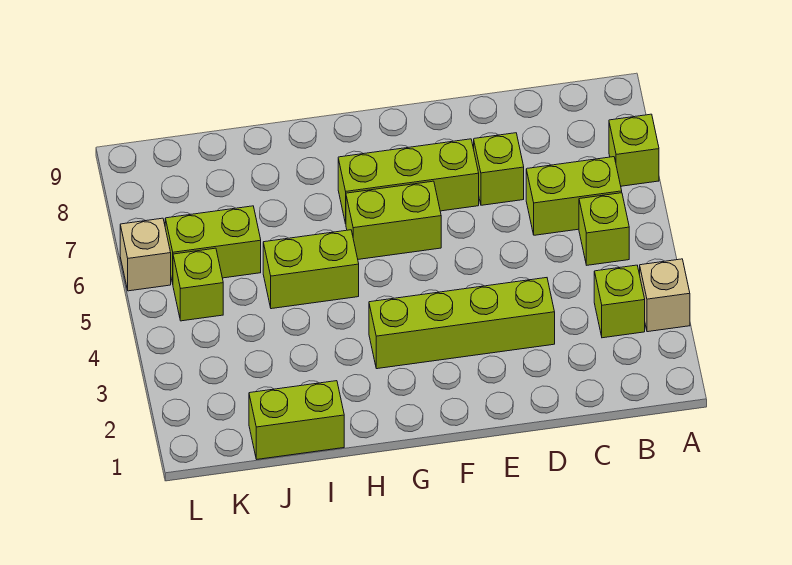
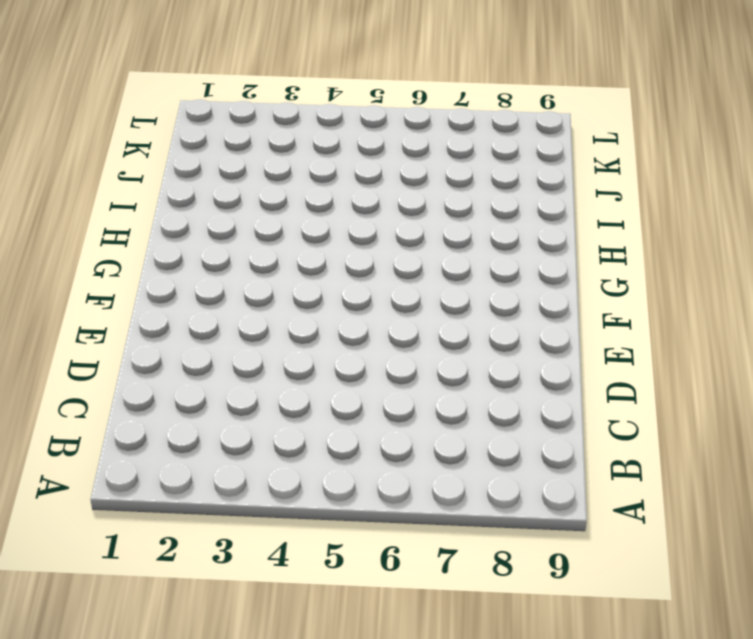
none -> tan brick A3 level 1
none -> lime brick A7 level 1
none -> lime brick B3 level 1

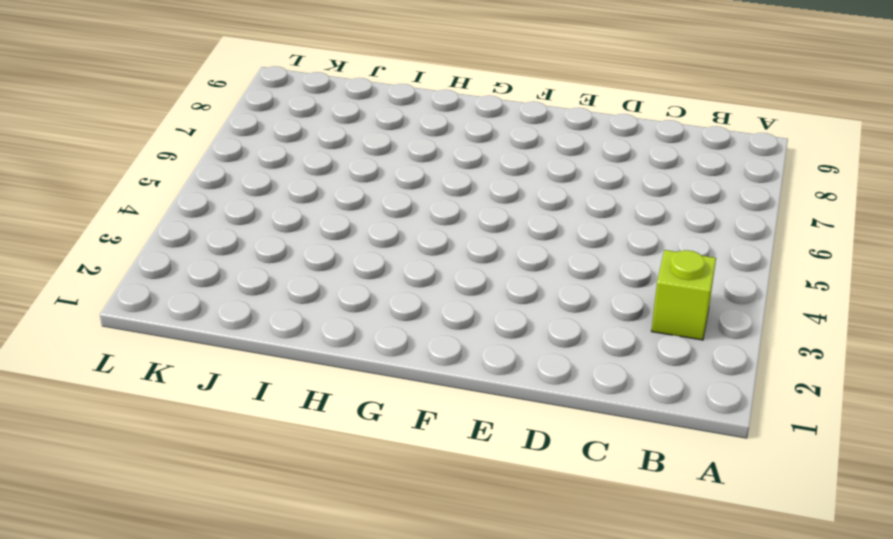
none -> tan brick A3 level 1
none -> lime brick A7 level 1
none -> lime brick B5 level 1

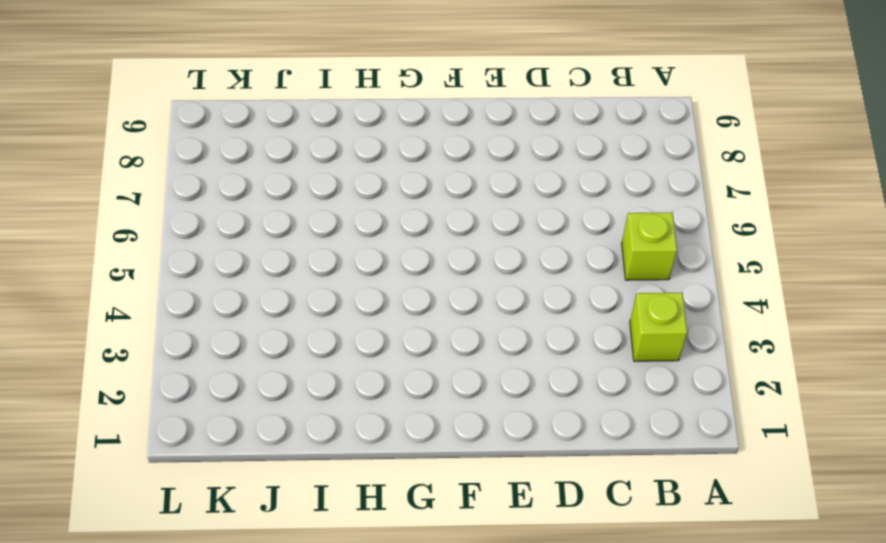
none -> tan brick A3 level 1
none -> lime brick A7 level 1
none -> lime brick B6:C6 level 1

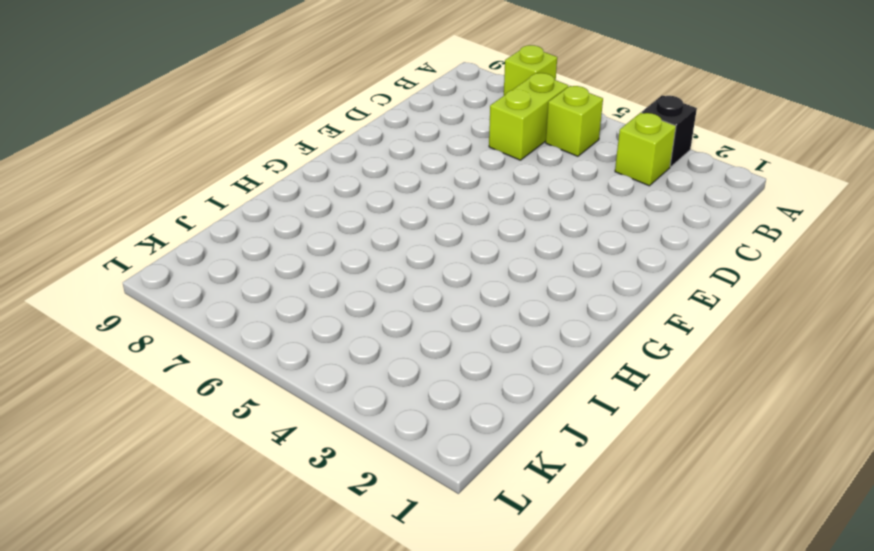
black brick A3 level 1 -> tan brick A3 level 1
none -> lime brick D3:G3 level 1
none -> lime brick D7 level 1
none -> lime brick E7:G7 level 1

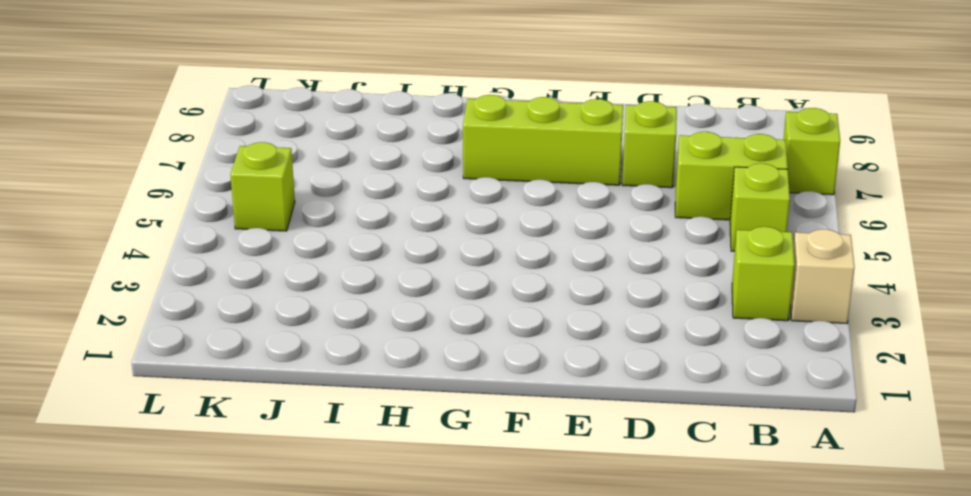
none -> lime brick D3:G3 level 1
none -> lime brick F6:G6 level 1
none -> lime brick H5:I5 level 1

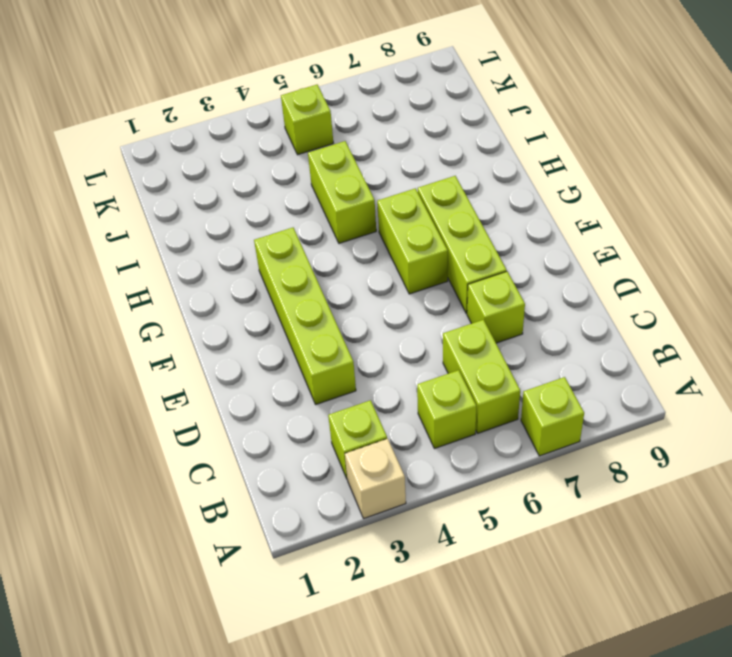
none -> lime brick I1:J1 level 1
none -> lime brick J6:K6 level 1
none -> tan brick L6 level 1

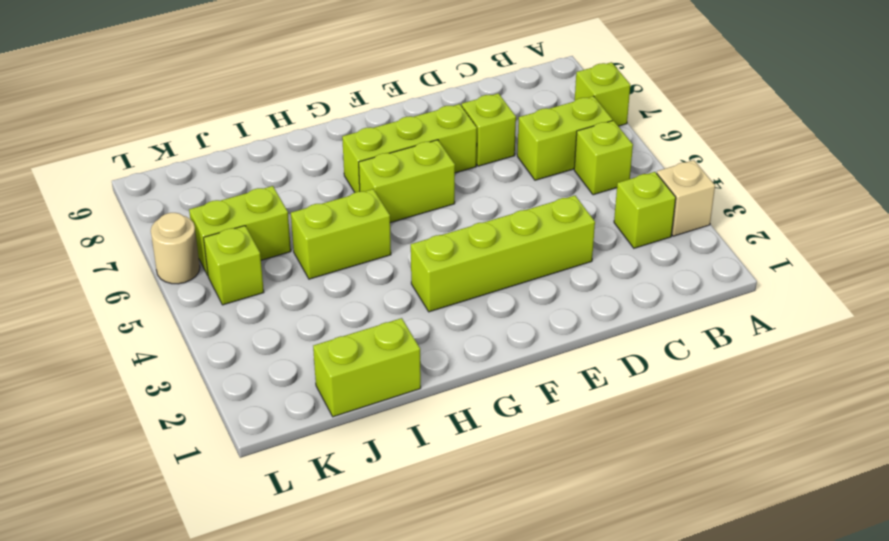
tan round brick L6 level 1 -> tan brick L6 level 1

